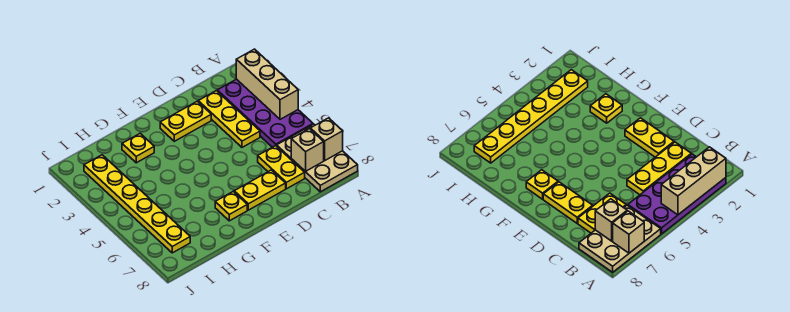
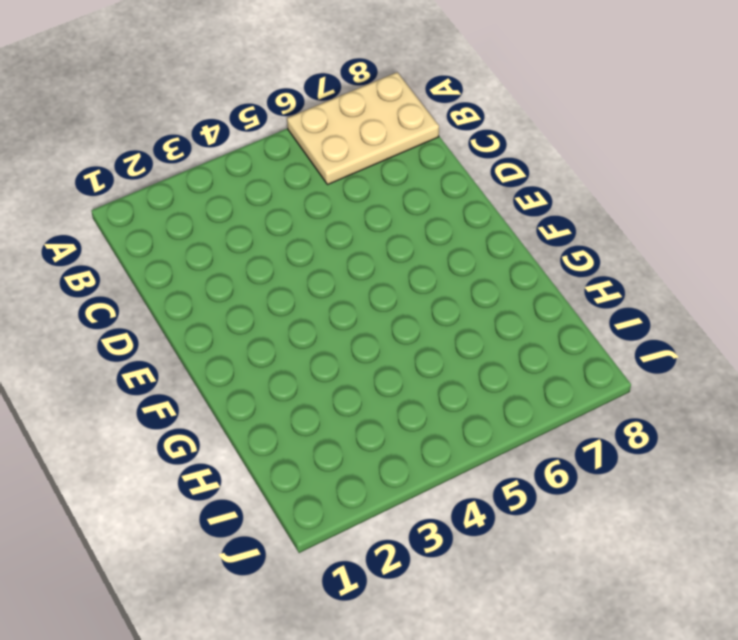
none -> purple plate A2:B5 level 1
none -> yellow plate C2:C4 level 1
none -> yellow plate C6:C7 level 1

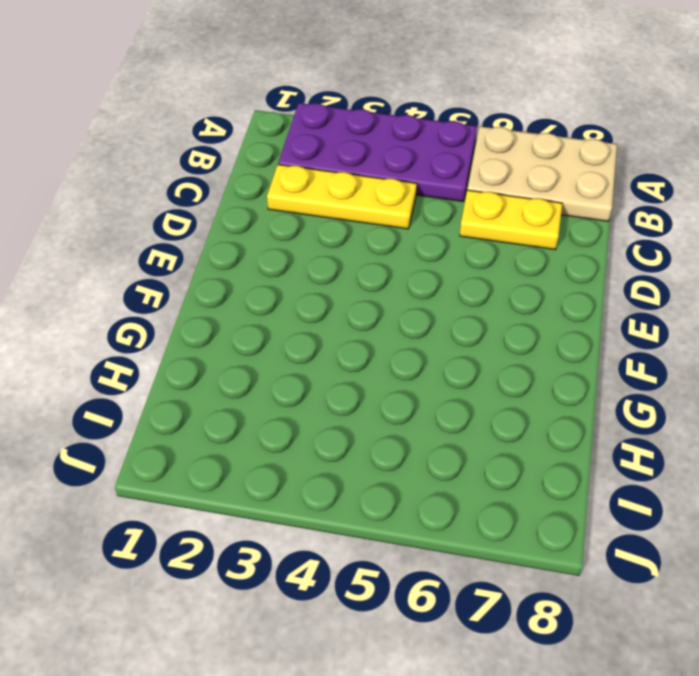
none -> yellow plate D2:E2 level 1
none -> yellow plate D7:E7 level 1
none -> yellow plate F7 level 1

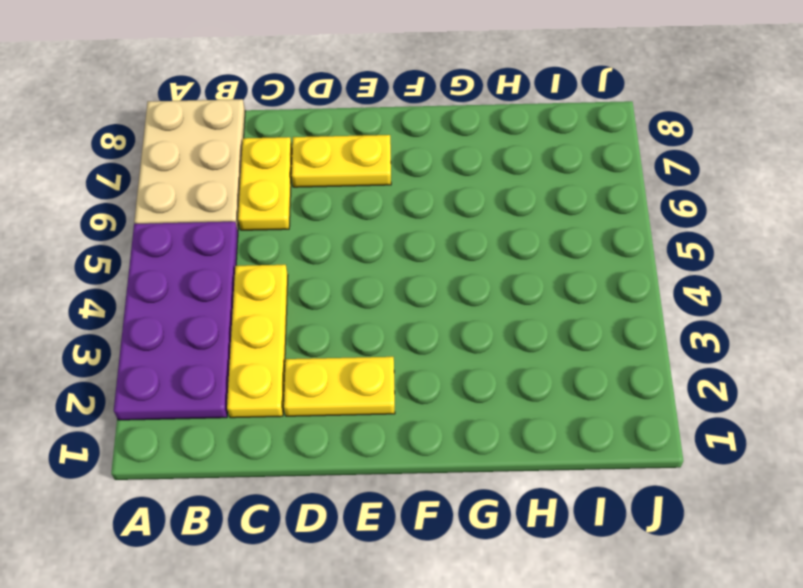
none -> yellow plate F7 level 1
none -> yellow plate G2 level 1
none -> yellow plate I2:I7 level 1

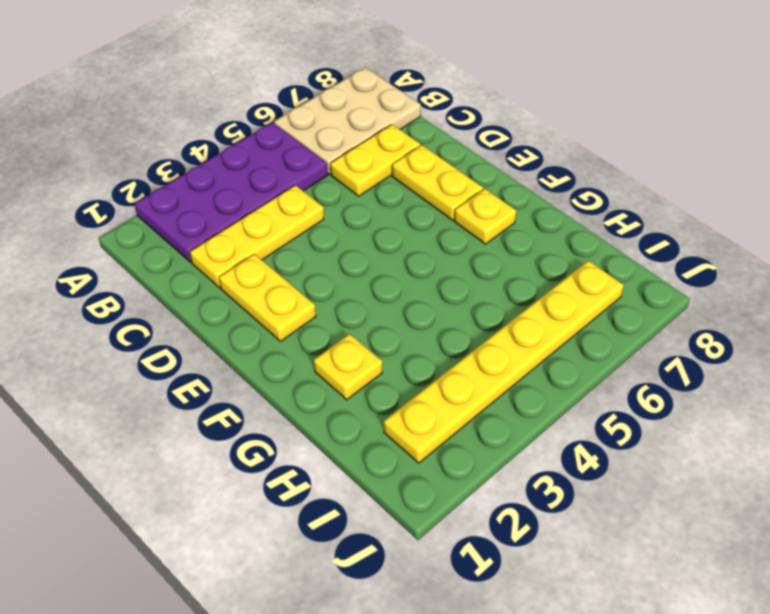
none -> tan brick A2:A4 level 2
none -> tan brick A7 level 2
none -> tan brick B7 level 2

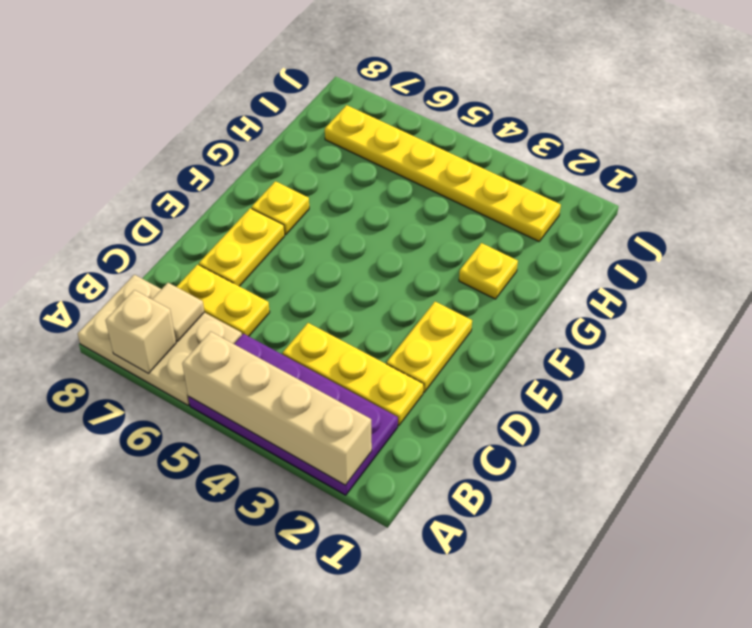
tan brick A2:A5 level 2 -> tan brick A2:A4 level 2
tan tile B7 level 2 -> tan brick B7 level 2

